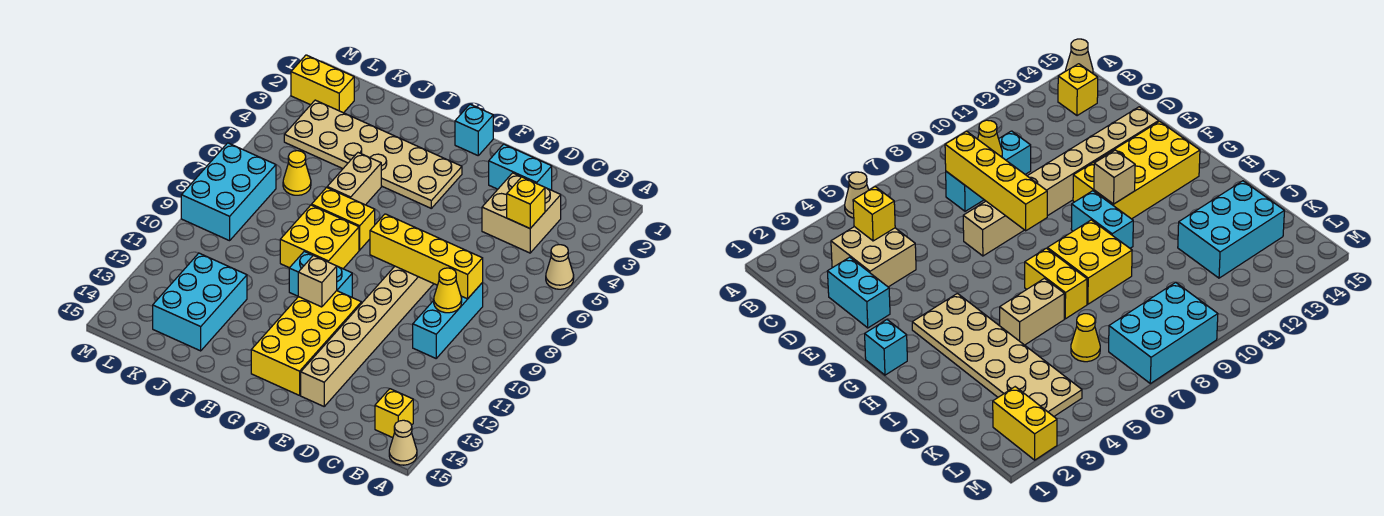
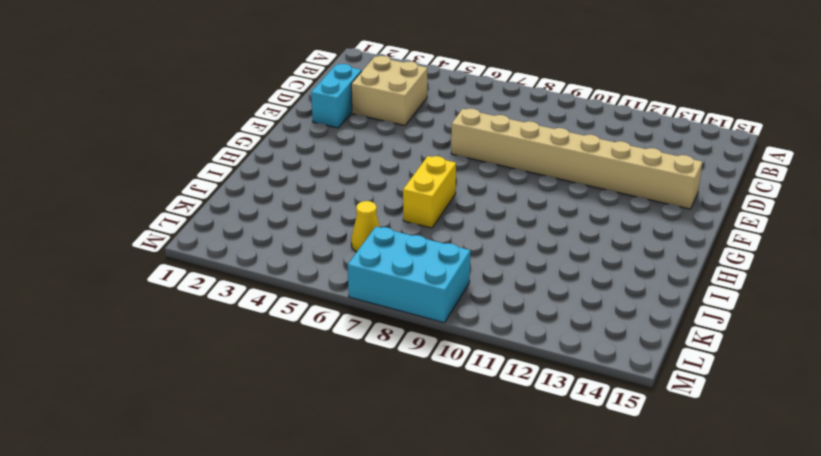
none -> tan cone A5 level 1
none -> tan cone A15 level 1
none -> yellow brick B14 level 1

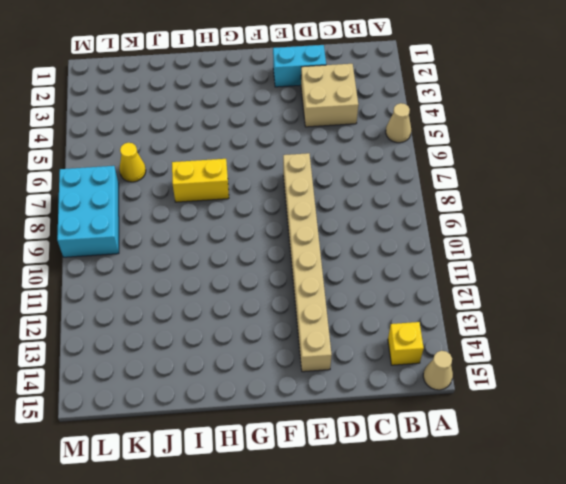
none -> cyan brick C8:C10 level 1
none -> yellow brick F11:G14 level 1
none -> cyan brick G1 level 1

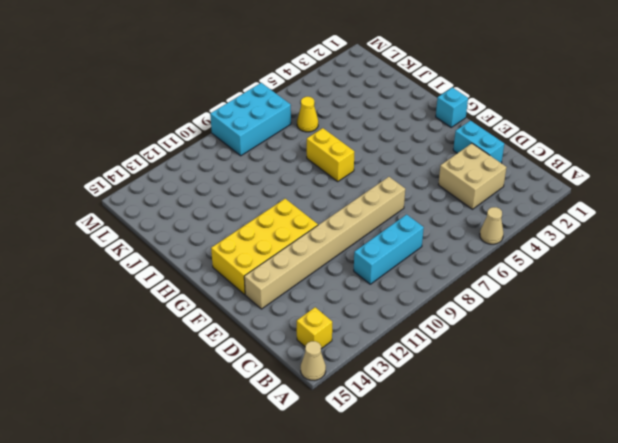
none -> tan plate G3:L4 level 1
none -> cyan brick G10:H10 level 1
none -> yellow brick H8:I9 level 1

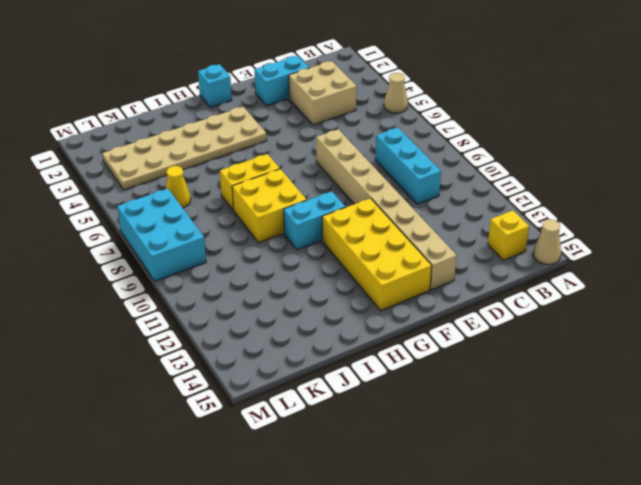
none -> tan brick I5:I6 level 1
none -> cyan brick J12:K14 level 1
none -> yellow brick L2:M2 level 1

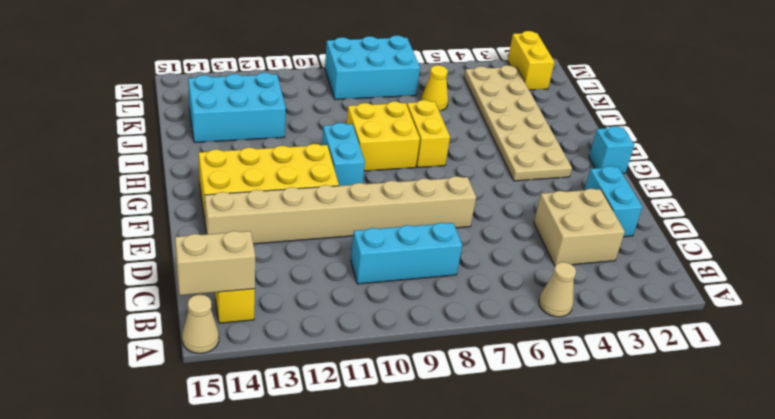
tan brick B14:B15 level 2 -> tan brick I5:I6 level 1
none -> yellow brick C4 level 2
none -> yellow brick C8:F8 level 2
none -> yellow cone C9 level 2

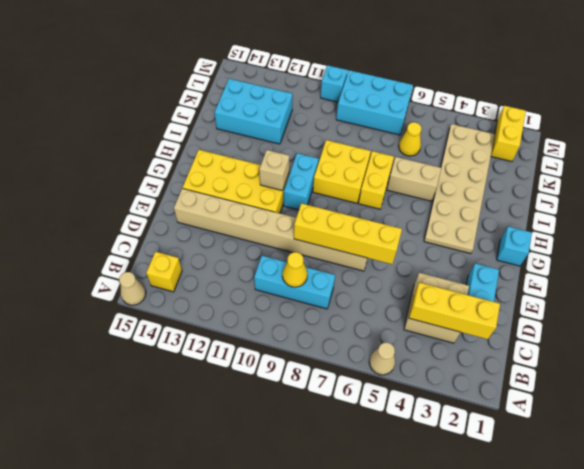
yellow brick C2:C4 level 2 -> yellow brick C4 level 2
yellow brick E6:E9 level 2 -> yellow brick C8:F8 level 2
cyan brick M10 level 1 -> none

